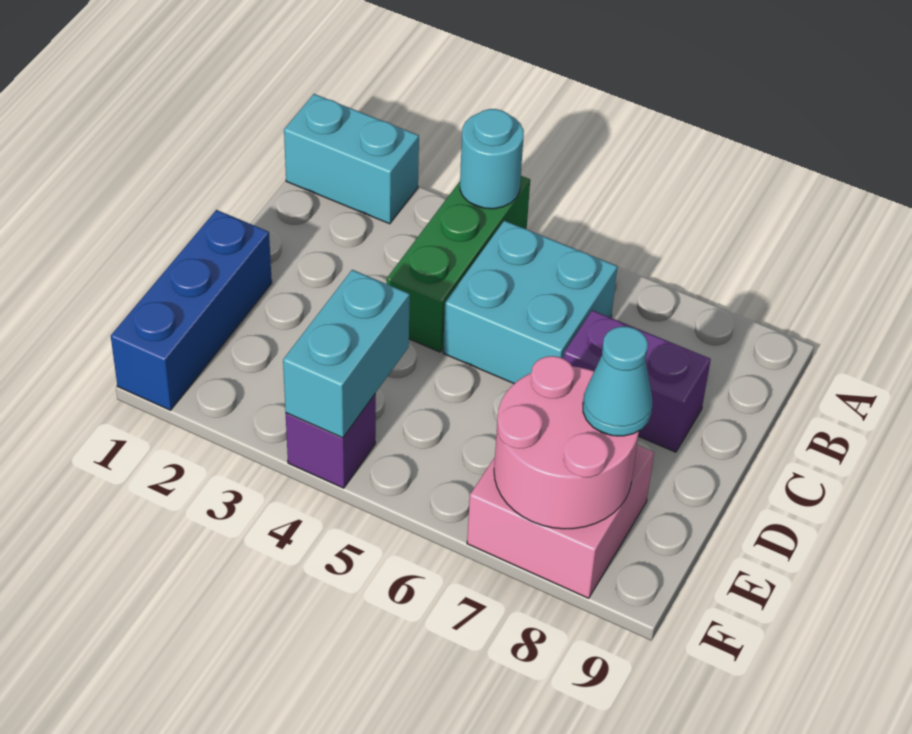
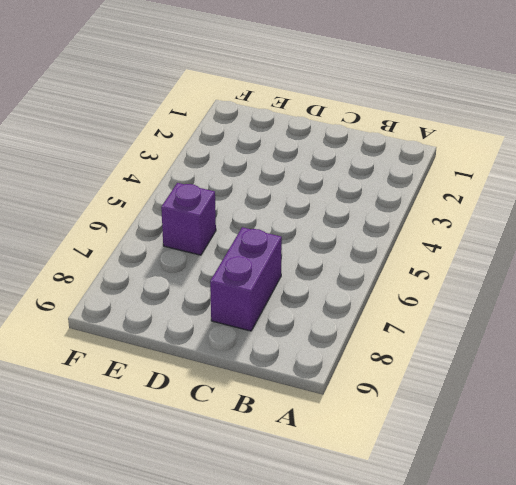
purple brick E6 level 1 -> purple brick F4 level 1
none -> cyan brick A1:A2 level 1
none -> green brick A4:C4 level 1

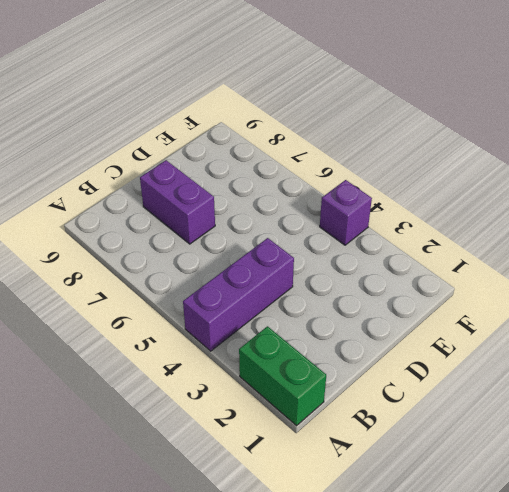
green brick A1:A2 level 1 -> cyan brick A1:A2 level 1
purple brick A4:C4 level 1 -> green brick A4:C4 level 1
none -> cyan brick B5:C6 level 1
none -> blue brick D1:F1 level 1

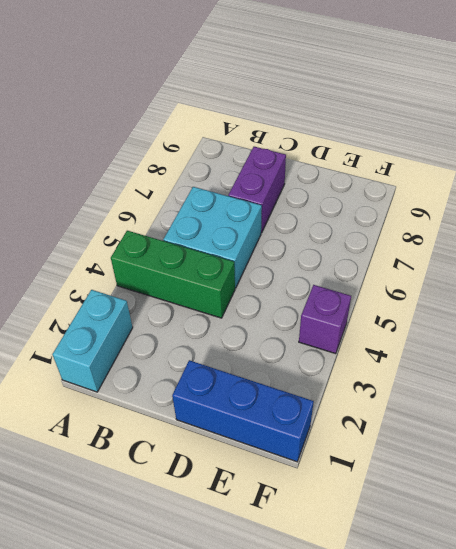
none -> pink brick E7:F8 level 1
none -> cyan round brick A4 level 2

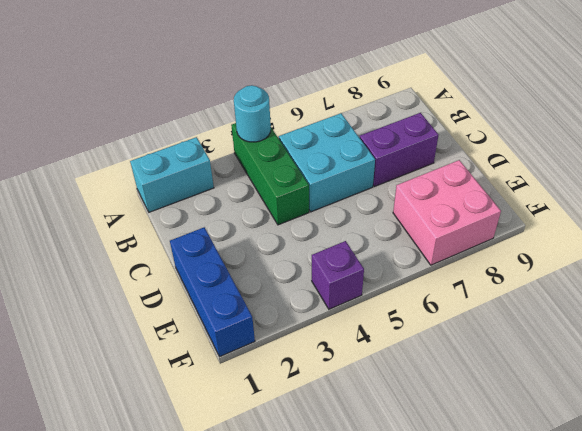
none -> cyan brick E4:F4 level 2
none -> pink round brick E7:F8 level 2

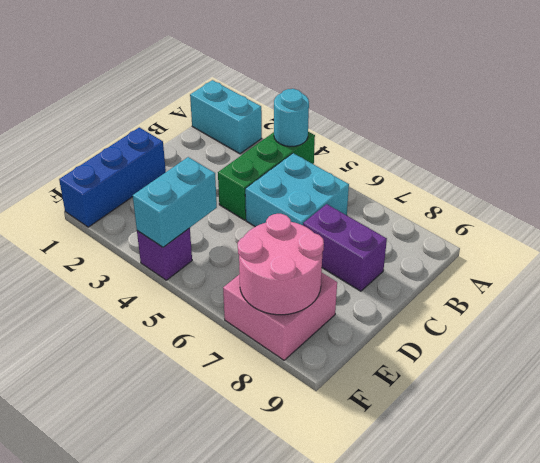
none -> cyan cone E8 level 3

